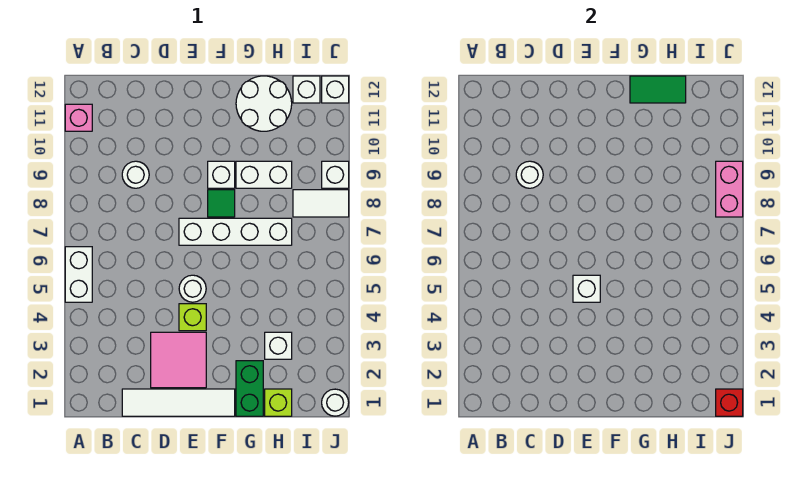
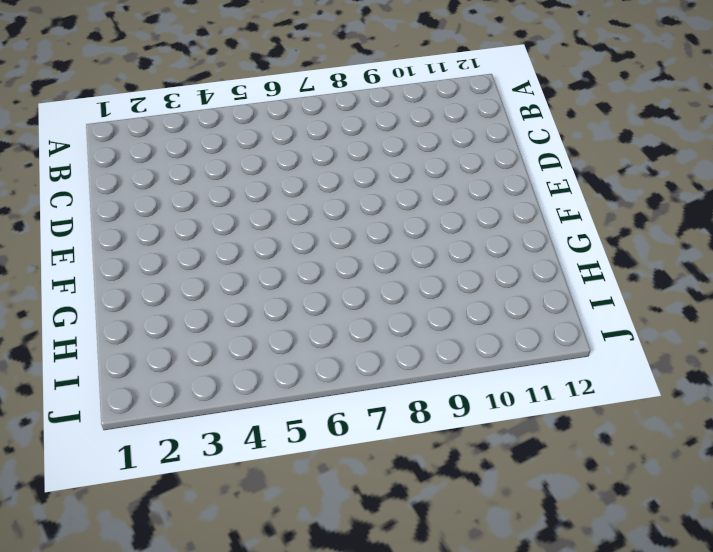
none -> white brick A5:A6 level 1
none -> pink brick A11 level 1
none -> white tile C1:F1 level 1

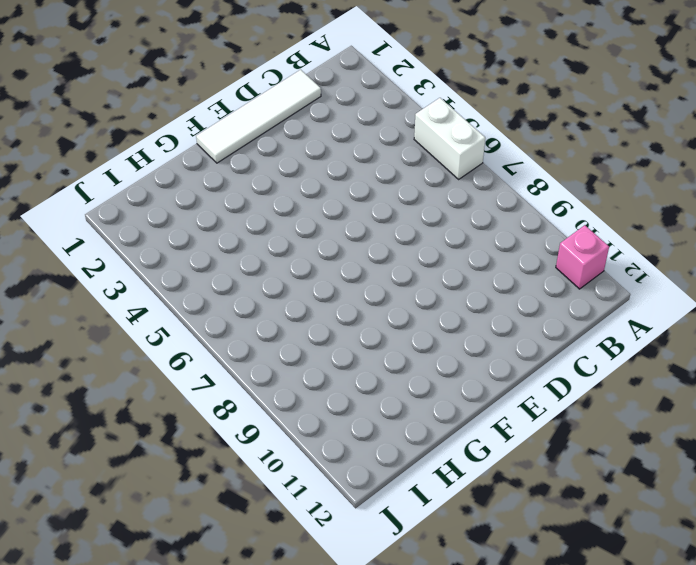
none -> white round brick C9 level 1
none -> pink tile D2:E3 level 1
none -> lime brick E4 level 1

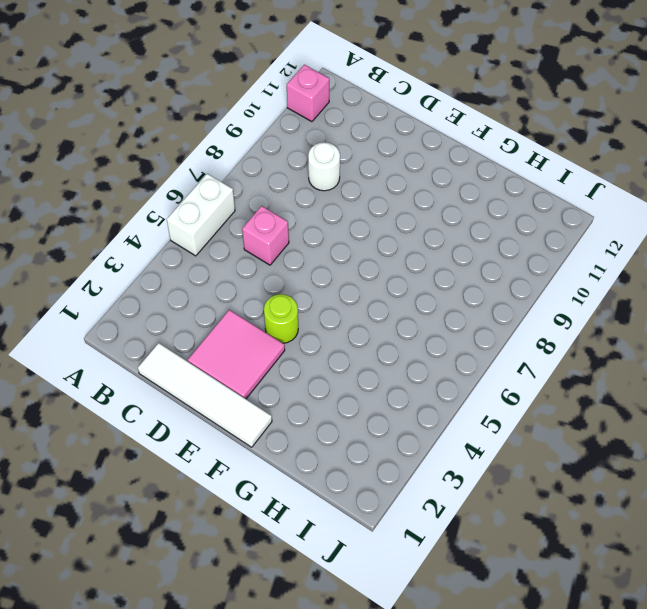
pink brick C6 level 1 -> none
lime round brick E4 level 1 -> lime brick E4 level 1
none -> white round brick E5 level 1
none -> white brick E7:H7 level 1
none -> green tile F8 level 1

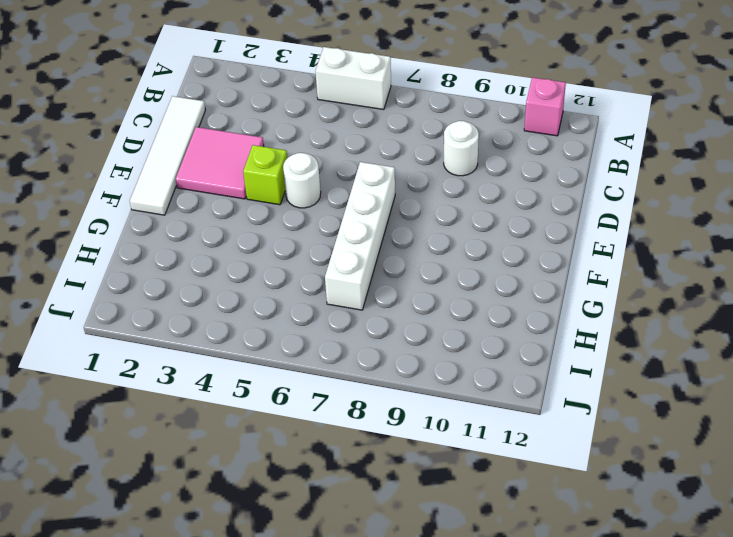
none -> green tile F8 level 1
none -> white brick F9 level 1
none -> green brick G1:G2 level 1

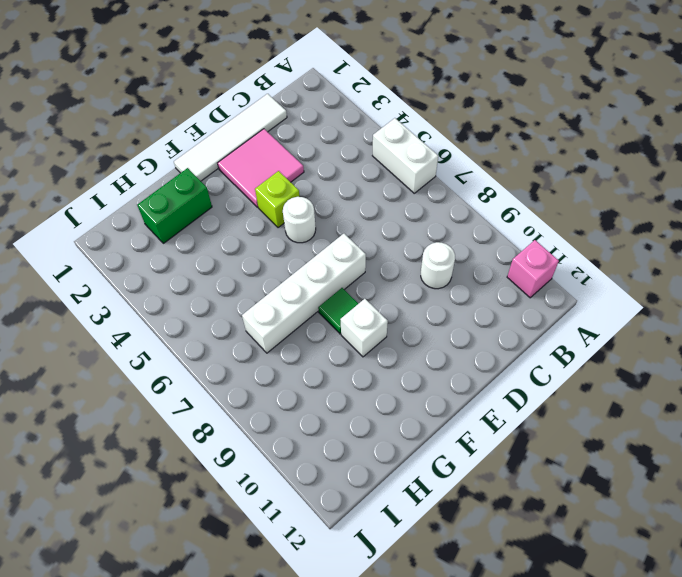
green brick G2:H2 level 1 -> green brick G1:G2 level 1
none -> white brick G9:H9 level 1
none -> white round brick G11:H12 level 1
none -> lime brick H1 level 1

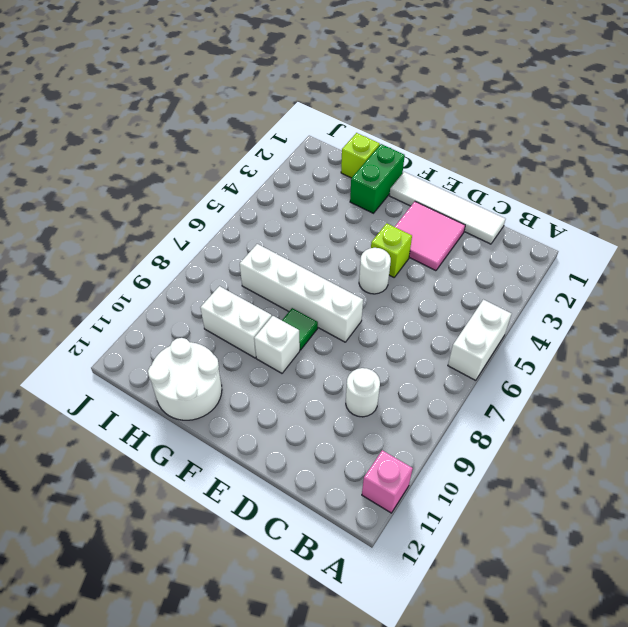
none -> white brick H3 level 1
none -> white tile I8:J8 level 1
none -> white brick I12 level 1

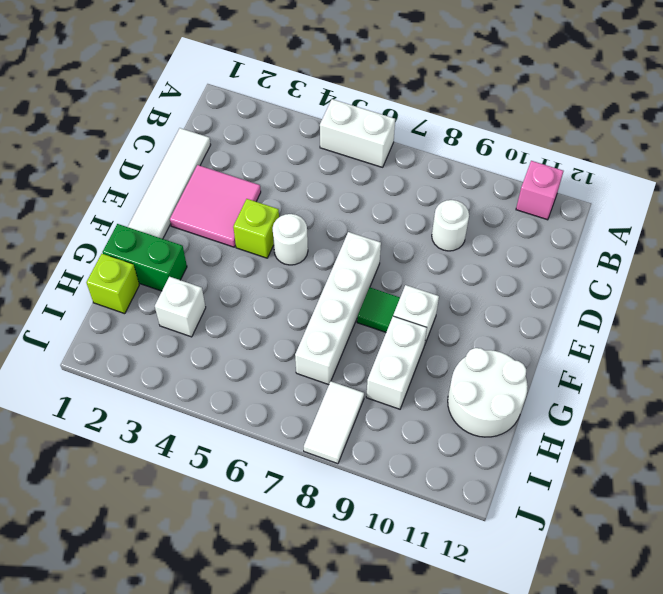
none -> white brick I12 level 1
none -> white round brick J1 level 1
none -> white brick J9 level 1

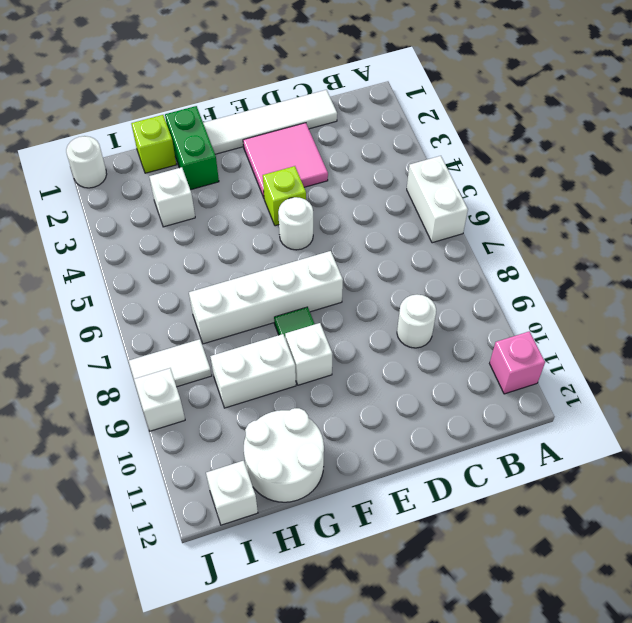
none -> white brick J12 level 1
none -> white round brick C9 level 2
none -> white brick E5 level 2

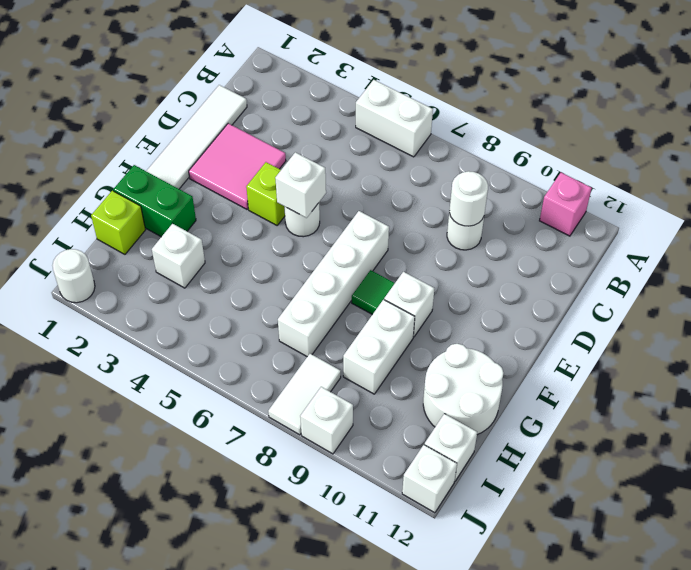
none -> green tile G12:H12 level 2
none -> red brick J1 level 2
none -> pink brick J8:J9 level 2

